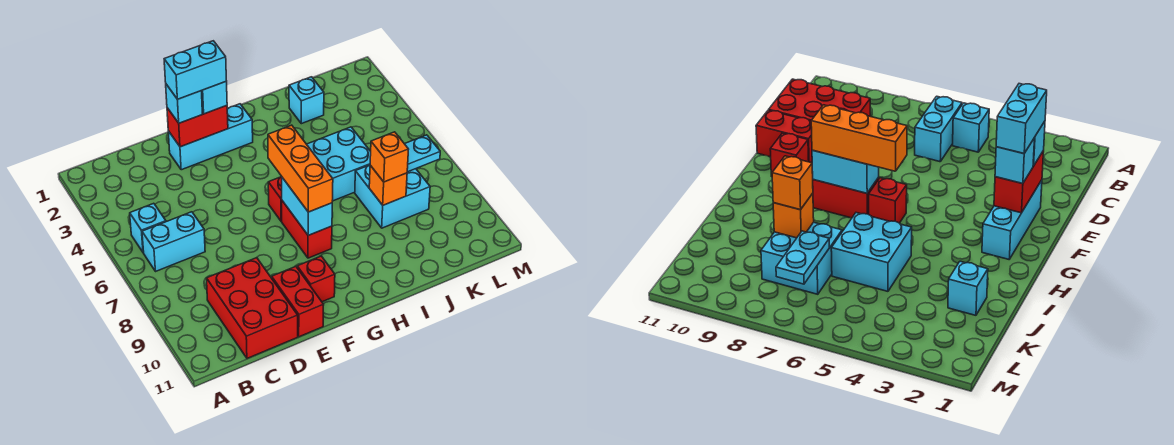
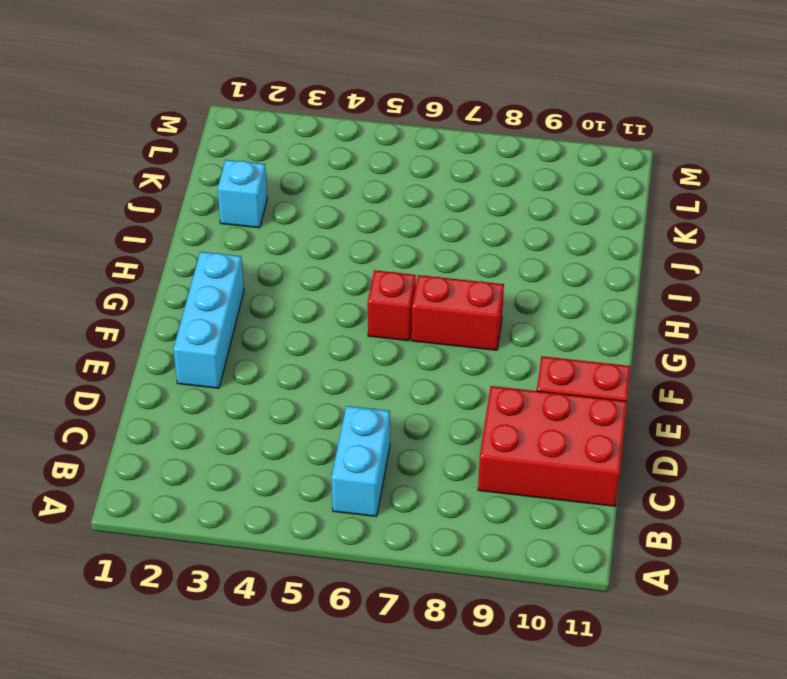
none -> cyan brick B5 level 1
none -> red brick F10 level 1
none -> cyan brick I5:J6 level 1

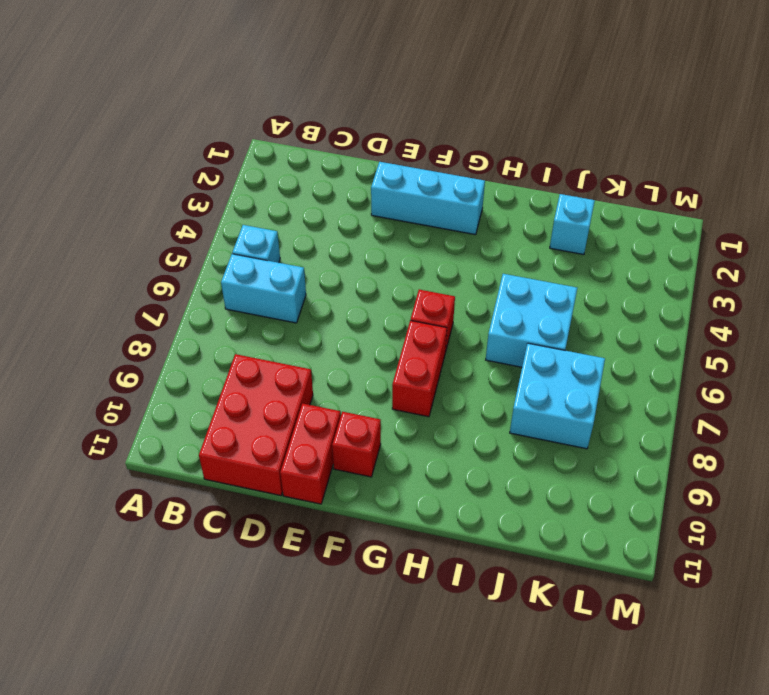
none -> red brick E2:F2 level 2
none -> cyan brick G7:G8 level 2
none -> orange brick J8 level 2

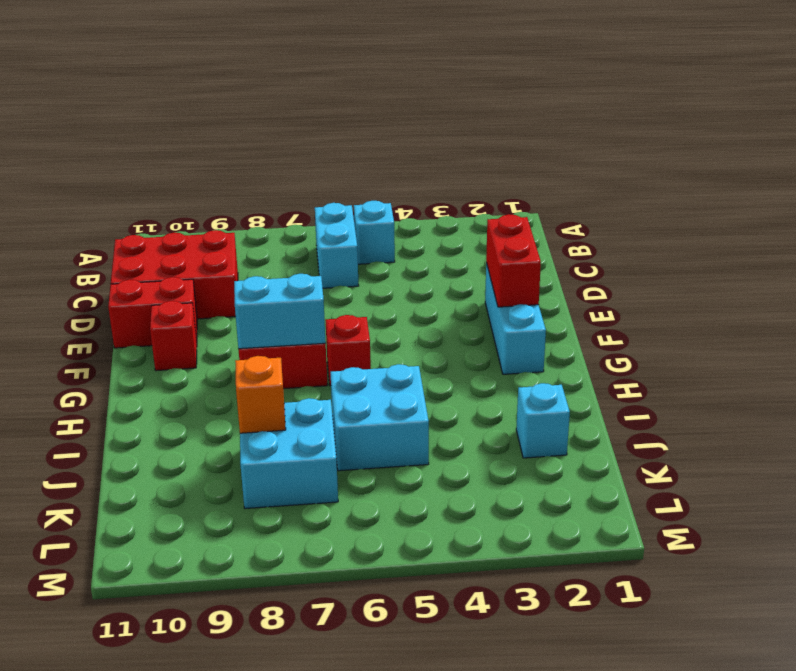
none -> cyan plate K7:L7 level 2
none -> cyan brick E2 level 3
none -> cyan brick F2 level 3

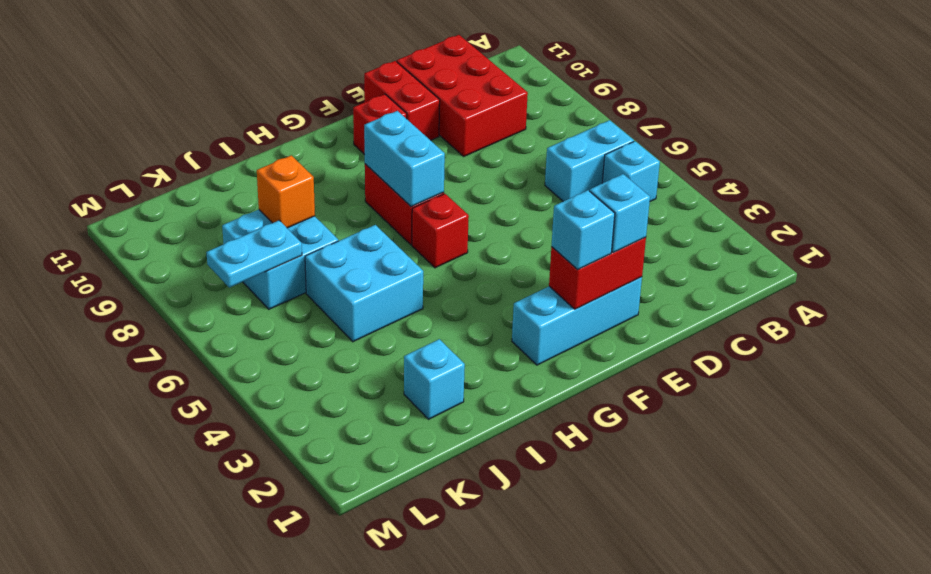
none -> orange brick G6:G8 level 3
none -> orange brick J8 level 3
none -> cyan brick E2:F2 level 4

